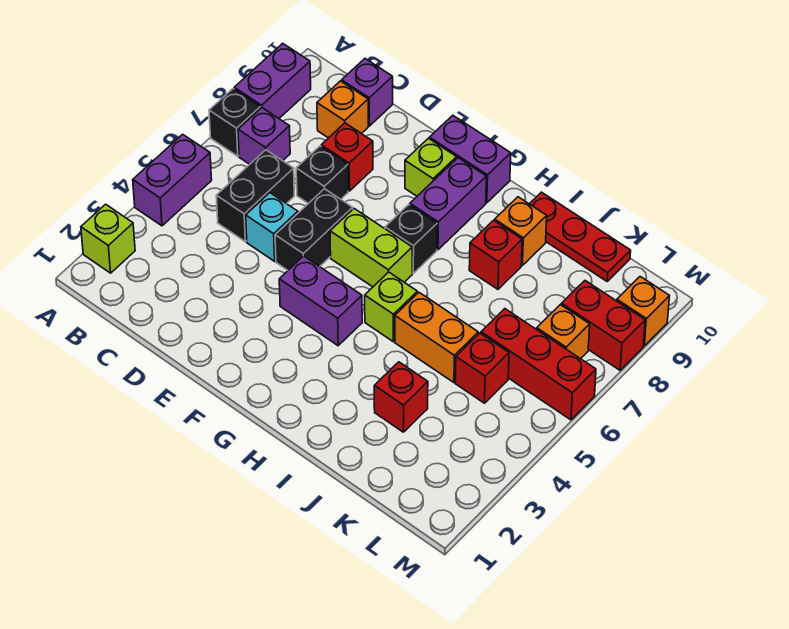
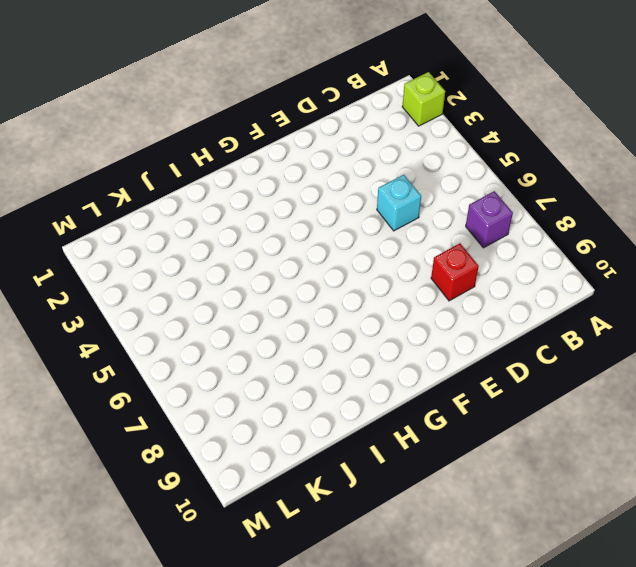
none -> purple brick A4:A5 level 1
none -> black brick A7 level 1
none -> purple brick A8:A9 level 1

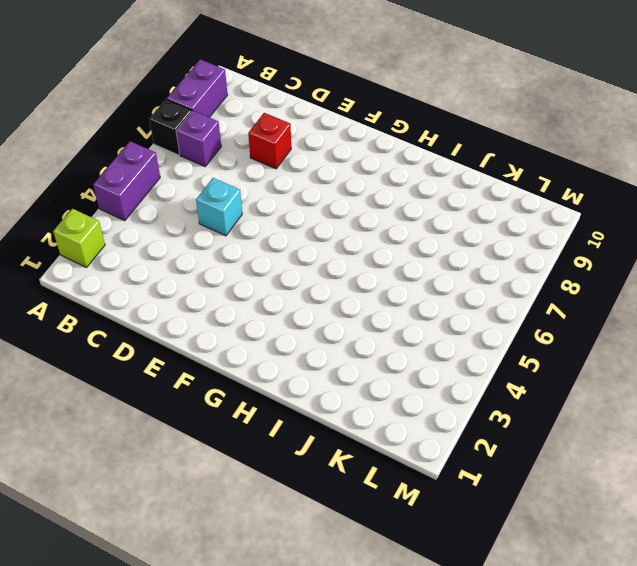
none -> black brick C5:C6 level 1
none -> orange brick C9 level 1
none -> purple brick C10 level 1

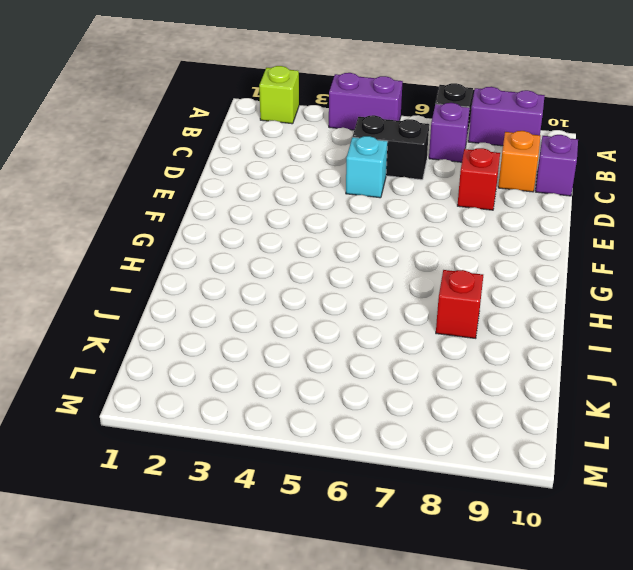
none -> black brick D7 level 1
none -> black brick E5:E6 level 1
none -> purple brick F4:G4 level 1

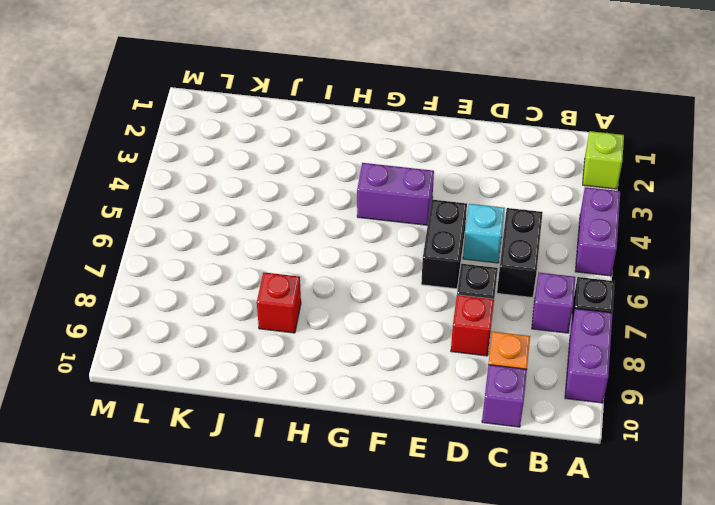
none -> lime brick F6:G6 level 1
none -> lime brick F9 level 1
none -> purple brick F10:G10 level 1

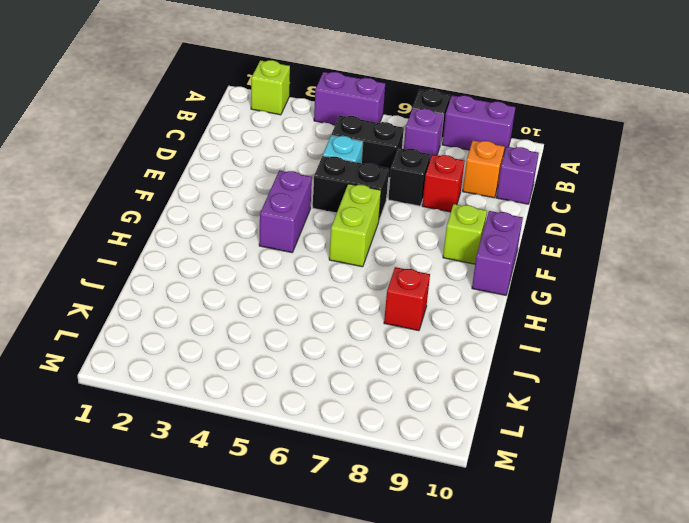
none -> black brick G7 level 1
none -> purple brick G8:G9 level 1
none -> lime brick H5 level 1

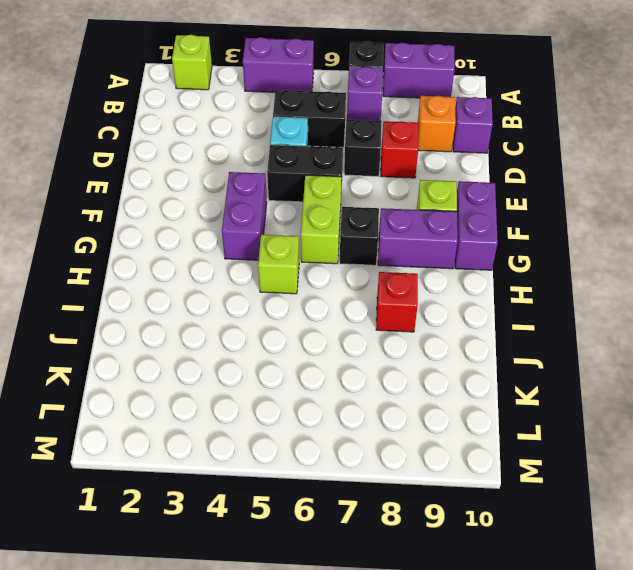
none -> orange brick I5:J5 level 1
none -> orange brick I9 level 1
none -> red plate I10:K10 level 1

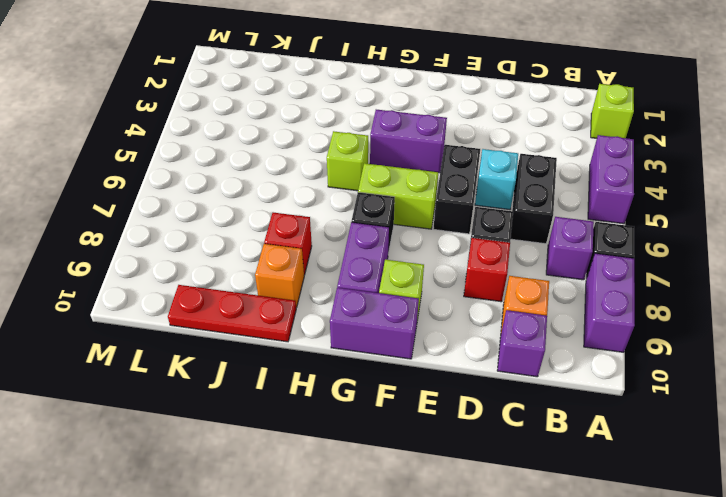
none -> orange brick I5:J5 level 1
none -> red brick J3 level 1
none -> red brick K5 level 1

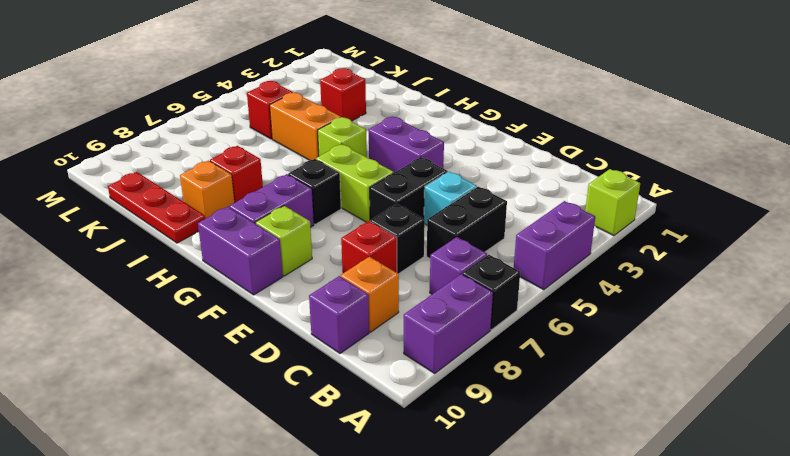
none -> red brick K6:M6 level 1
none -> orange brick L7 level 1
none -> red brick L8:M8 level 1

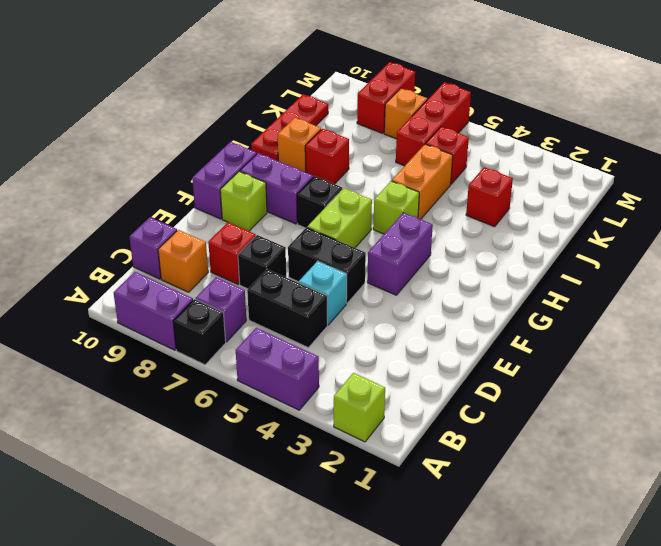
none -> orange brick M9 level 1

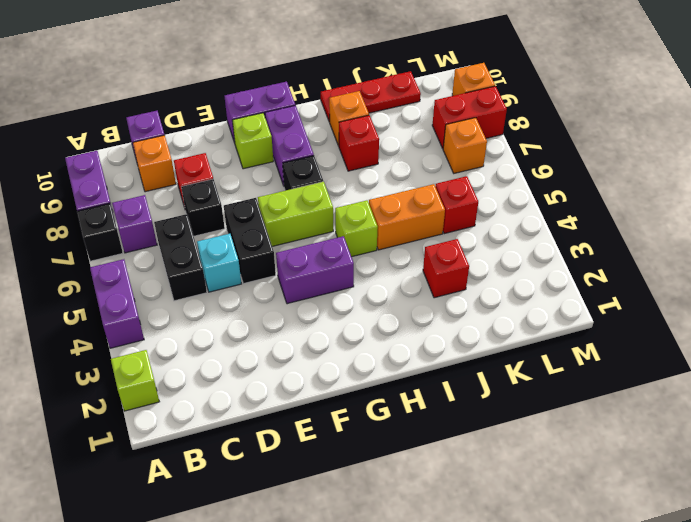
none -> red brick K6:M6 level 1

